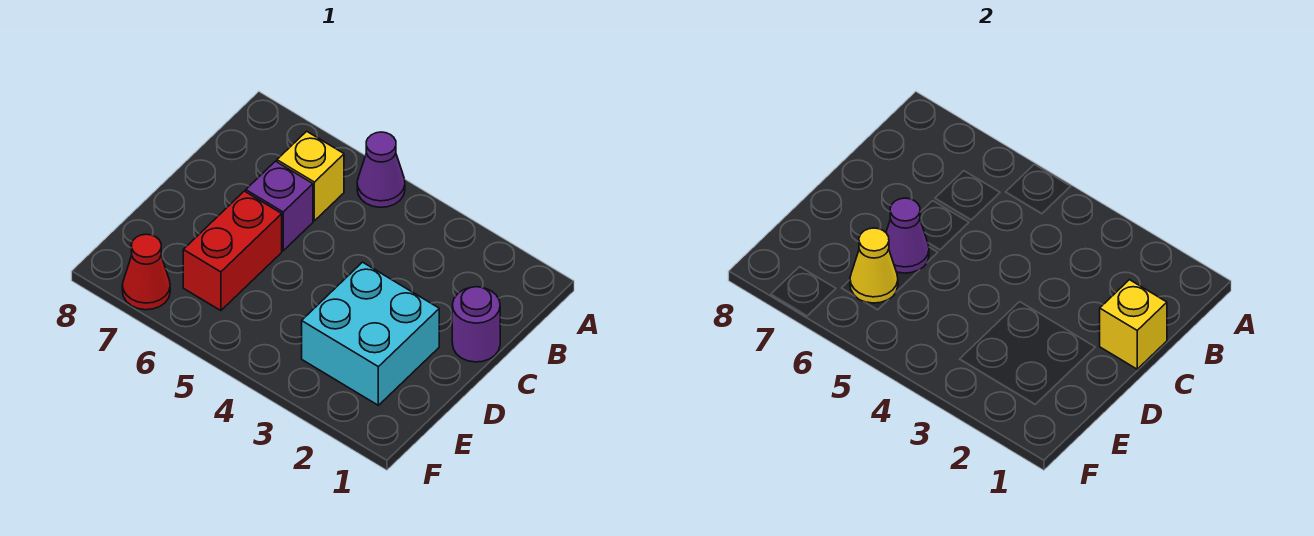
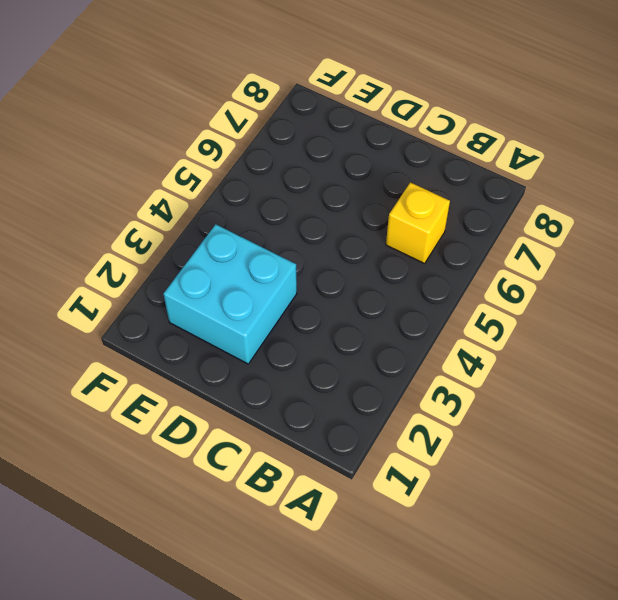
none -> purple cone A5 level 1
none -> purple round brick C1 level 1

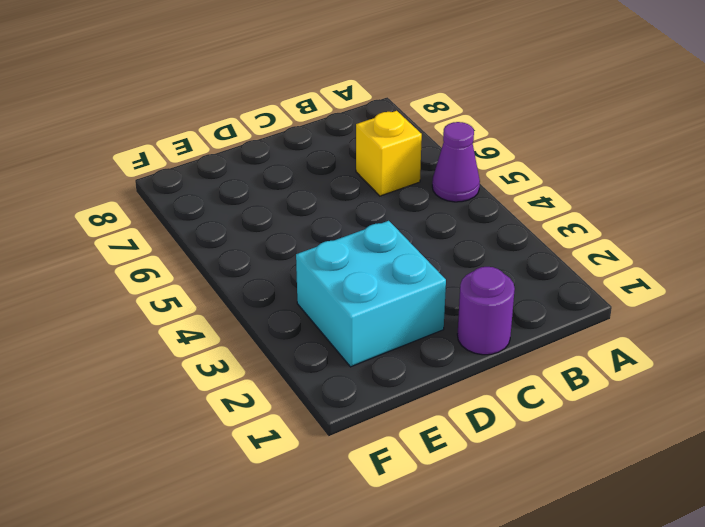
none -> purple brick C6 level 1
none -> red brick D6:E6 level 1

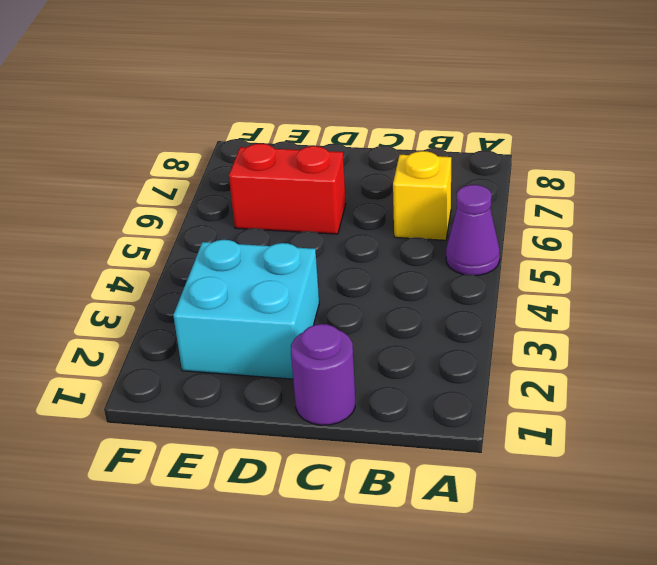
none -> purple brick C6 level 1
none -> red cone F7 level 1

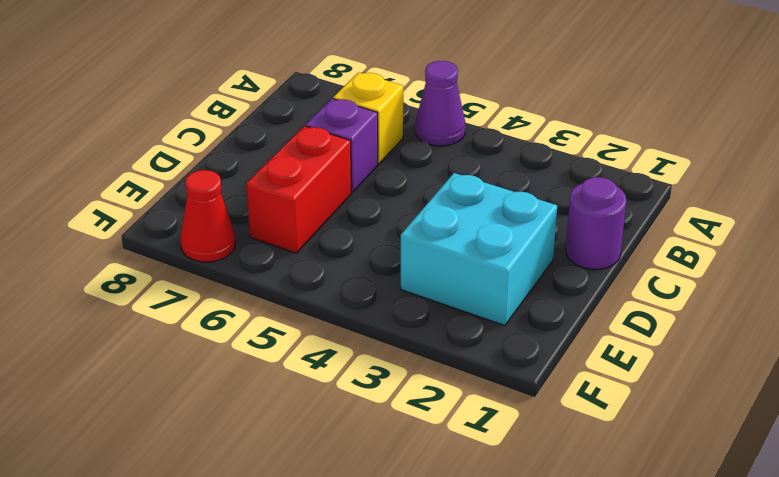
none -> yellow brick C1 level 2
none -> purple cone D6 level 2

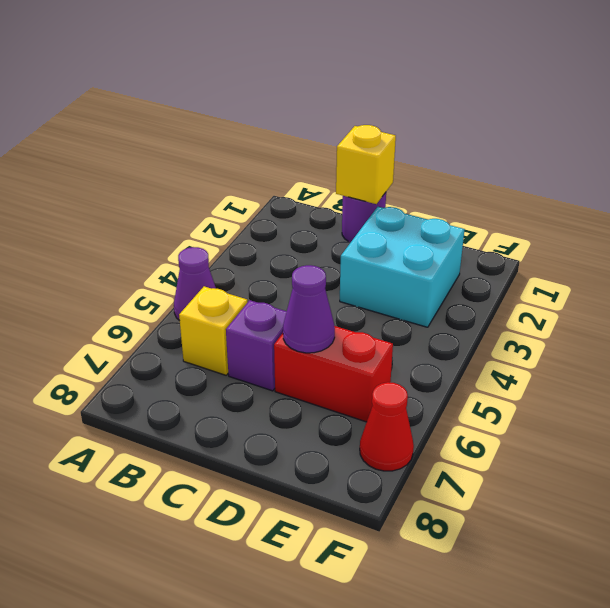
none -> yellow cone E6 level 2

